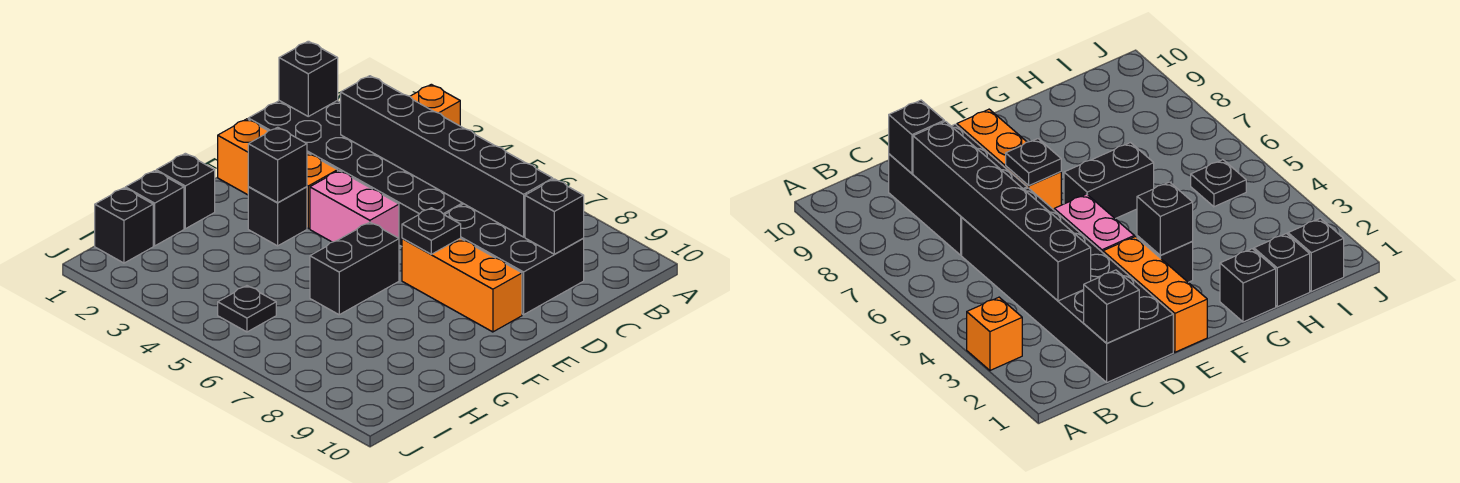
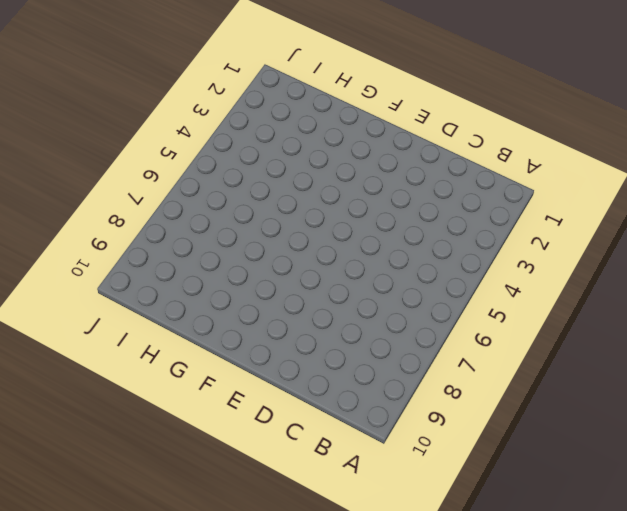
none -> orange brick A3 level 1
none -> black brick C1:D6 level 1
none -> black brick C7:D9 level 1

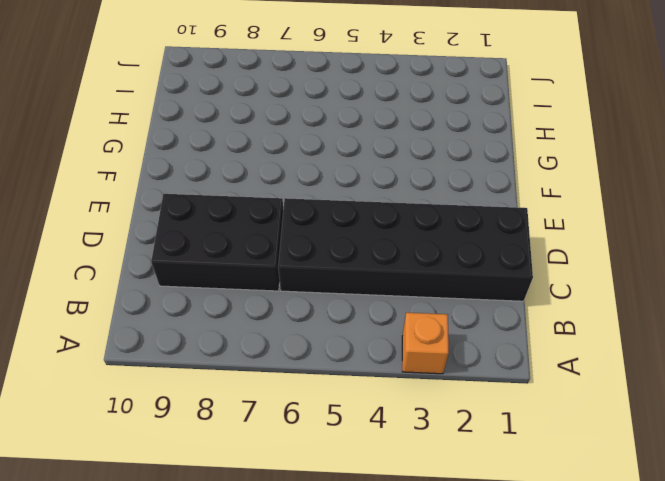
none -> orange brick E1:E3 level 1
none -> pink brick E4:E5 level 1
none -> orange brick E7:E9 level 1

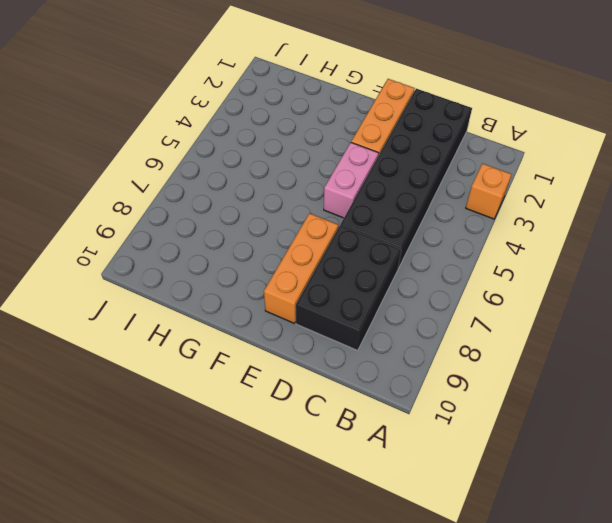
none -> black brick F3 level 1
none -> black brick F6:G6 level 1
none -> black brick G1 level 1

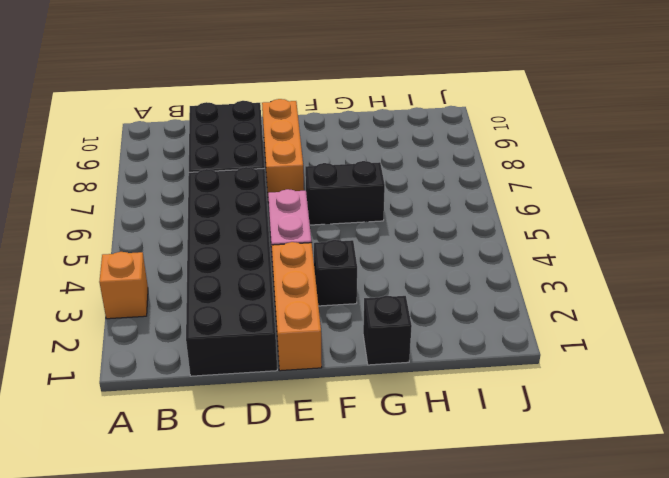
none -> black brick H1 level 1
none -> black brick I1 level 1
none -> black plate I5 level 1

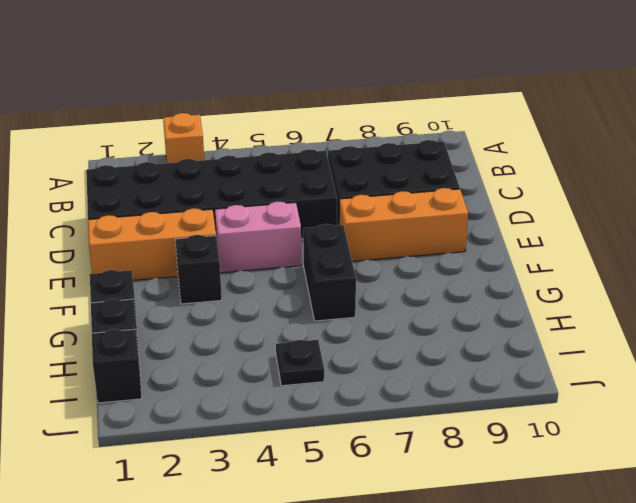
none -> black brick C1 level 2
none -> black brick C3:C8 level 2
none -> black brick C9 level 2

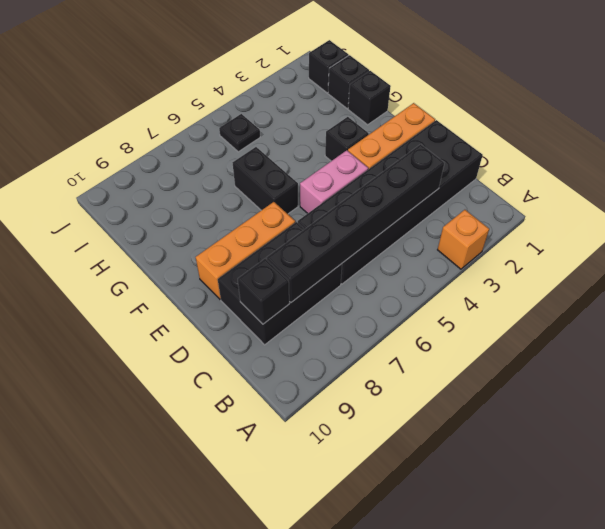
none -> black brick C1 level 2
none -> black plate E7 level 2
none -> black brick F3 level 2

